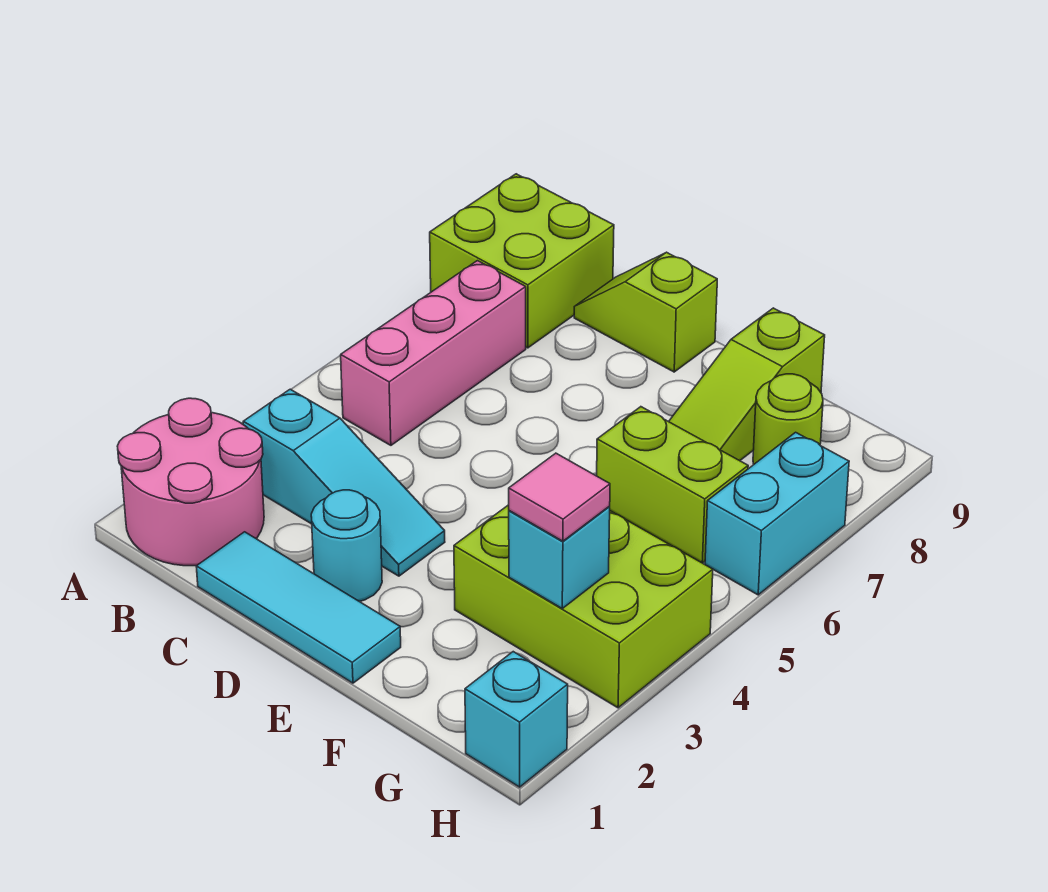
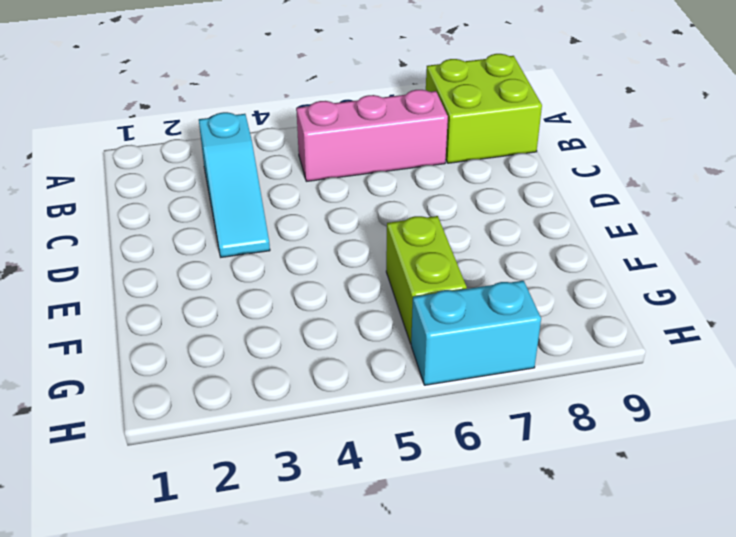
none -> pink round brick A1:B2 level 1
none -> cyan tile C1:E1 level 1
none -> lime slope C9:D9 level 1 top D

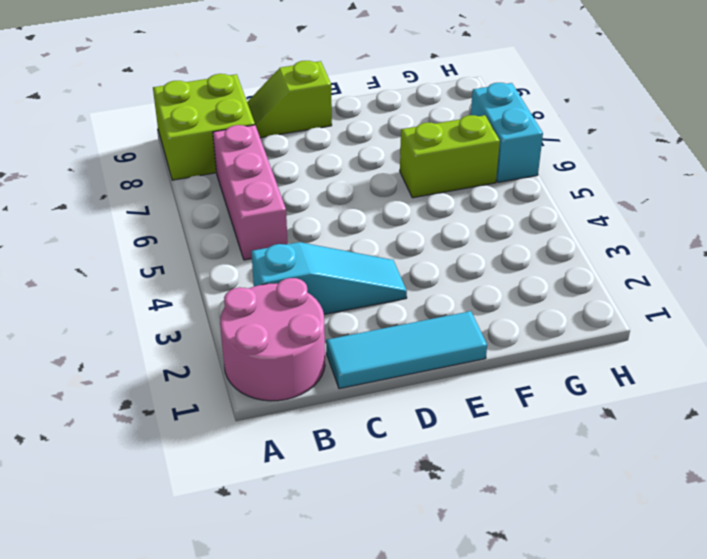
none -> cyan round brick D2 level 1
none -> lime brick F3:H4 level 1
none -> lime slope F7:F9 level 1 top 9

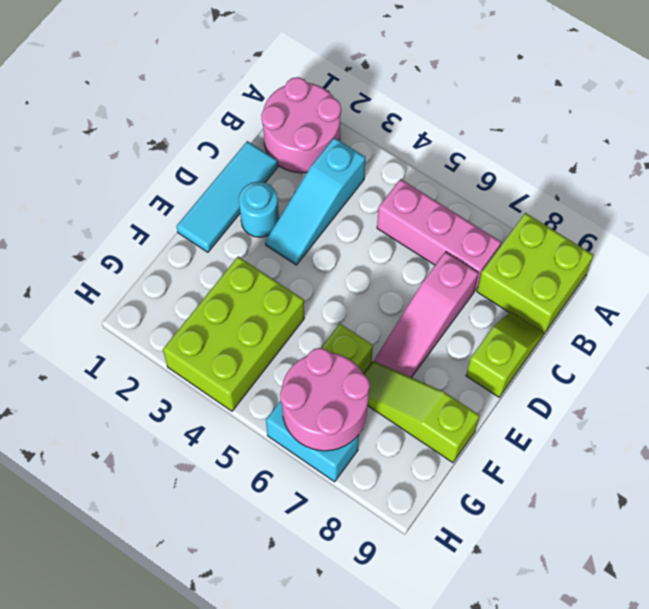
pink slope C7:E7 level 1 top C -> none
pink round brick G6:H7 level 2 -> none
none -> lime round brick G8 level 1
none -> cyan brick H1 level 1
none -> cyan brick G3 level 2

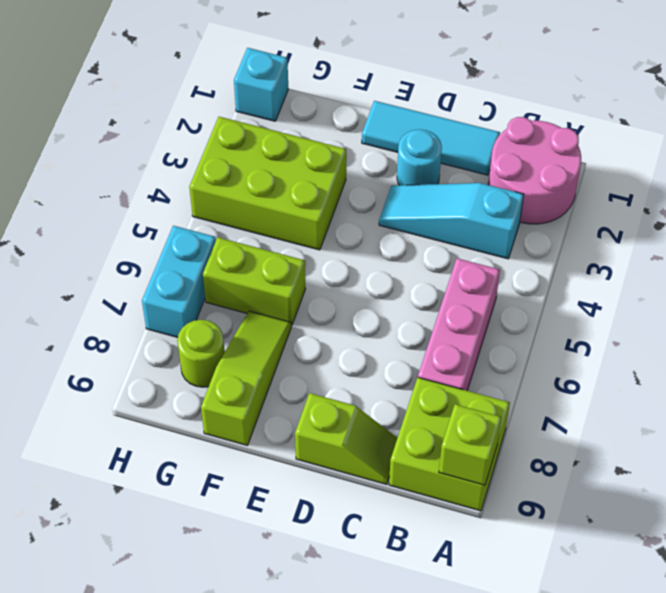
lime brick A9 level 2 -> none
none -> cyan brick G3 level 2
none -> pink tile G3 level 3

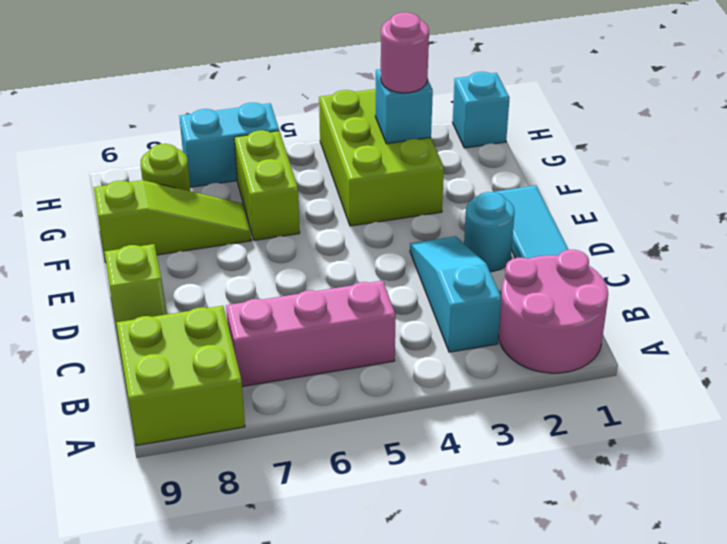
pink round brick G3 level 3 -> pink tile G3 level 3

